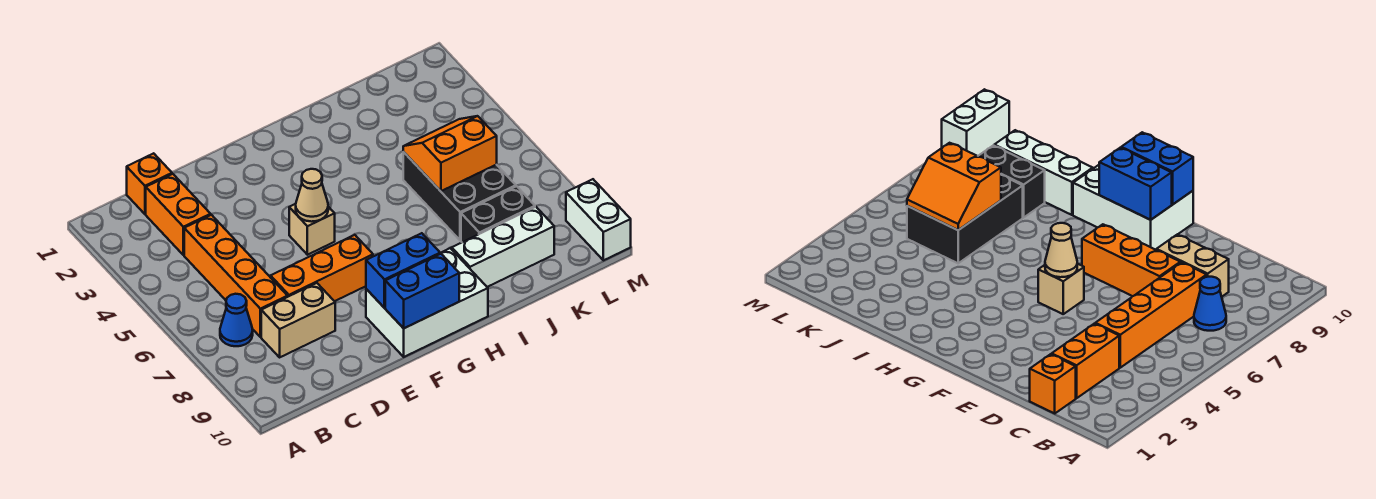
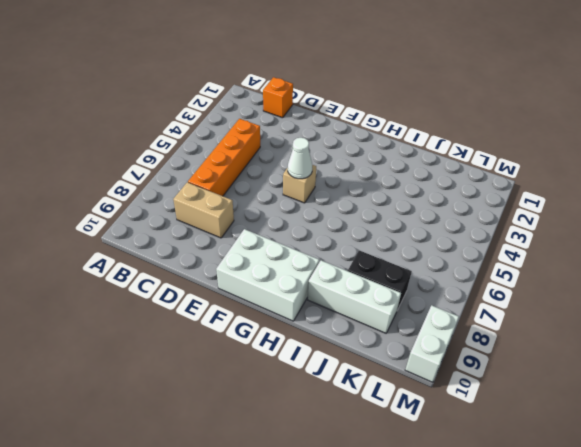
white cone F5 level 2 -> tan cone F5 level 2
none -> blue cone B7 level 1
none -> orange brick C2:C3 level 1
none -> orange brick D7:F7 level 1

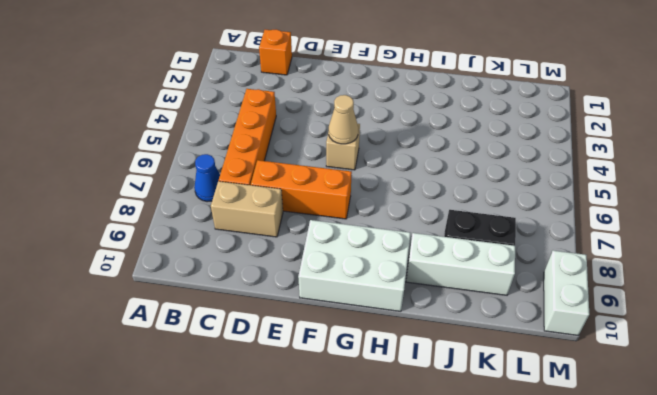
none -> orange brick C2:C3 level 1
none -> black brick J5:K7 level 1
none -> blue brick F9:G9 level 2

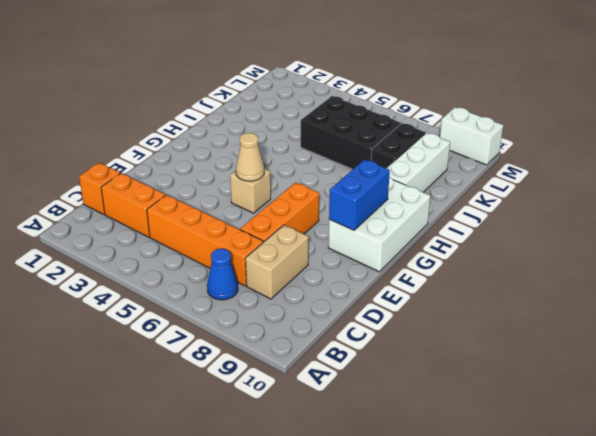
none -> blue brick F10:G10 level 2
none -> orange slope J5:K6 level 2 top 6

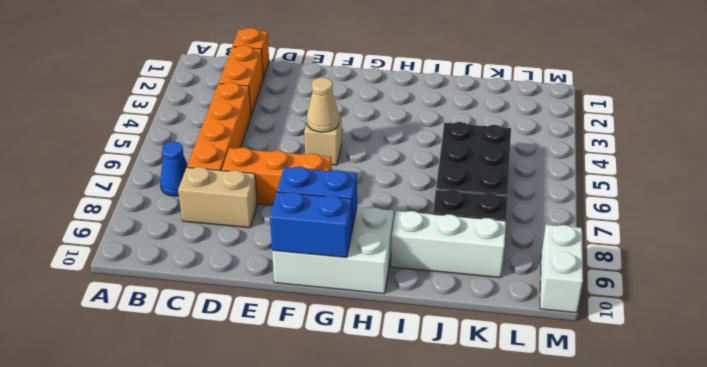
none -> orange slope J5:K6 level 2 top 6

